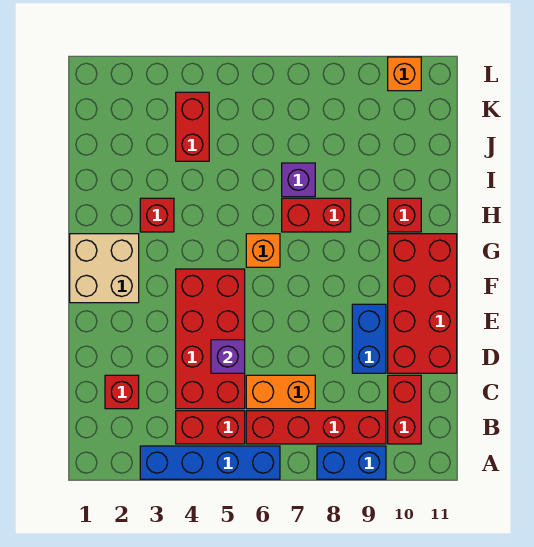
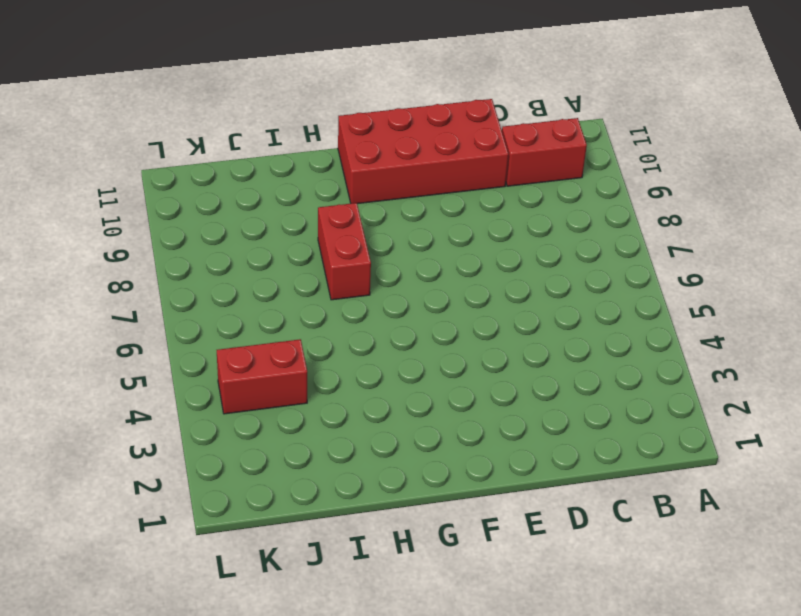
none -> blue brick A3:A6 level 1
none -> blue brick A8:A9 level 1
none -> red brick B4:B5 level 1

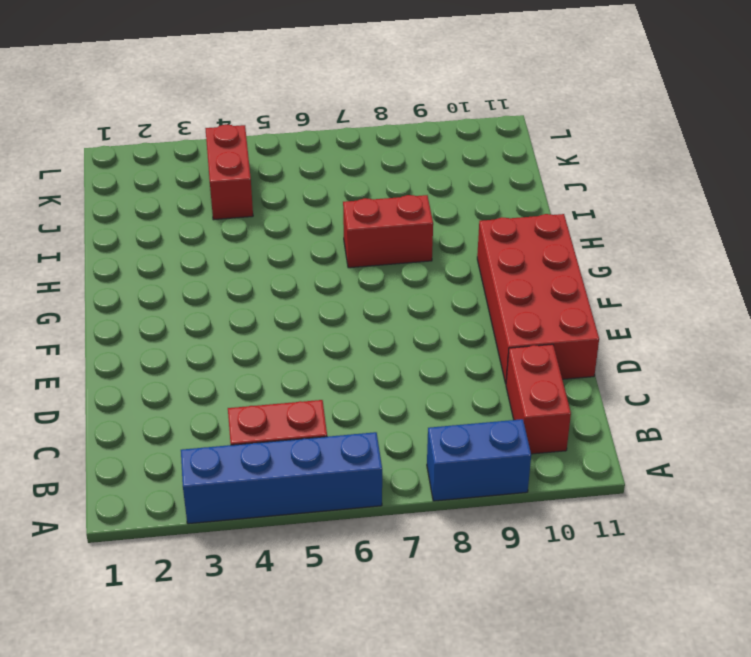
none -> red brick B6:B9 level 1
none -> red brick C2 level 1
none -> red brick C4:F5 level 1

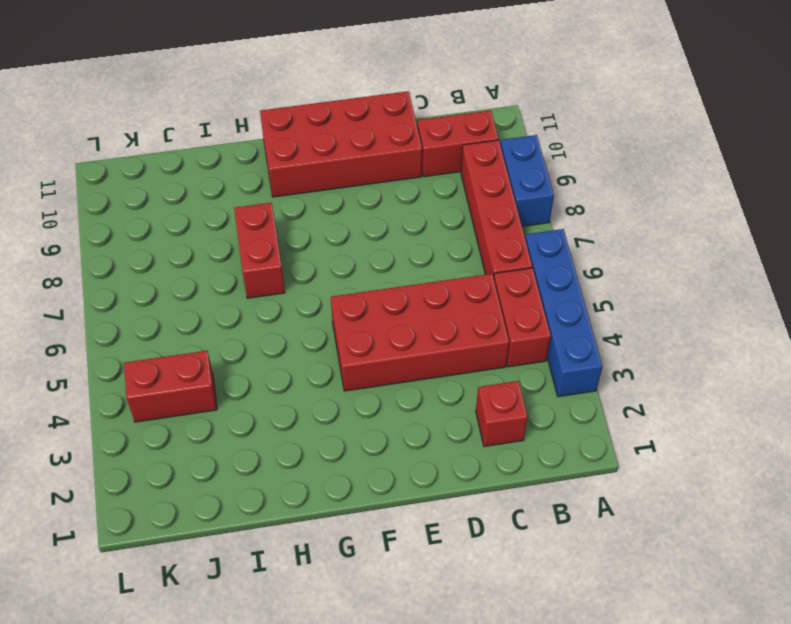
none -> orange brick C6:C7 level 1
none -> blue brick D9:E9 level 1
none -> tan brick F1:G2 level 1

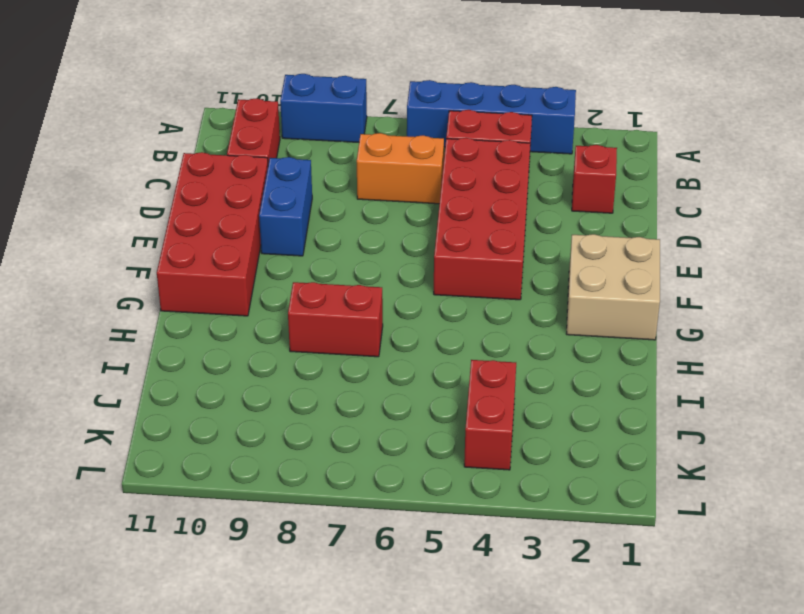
none -> red brick B6:B9 level 1
none -> orange brick G6 level 1
none -> red brick H3 level 1

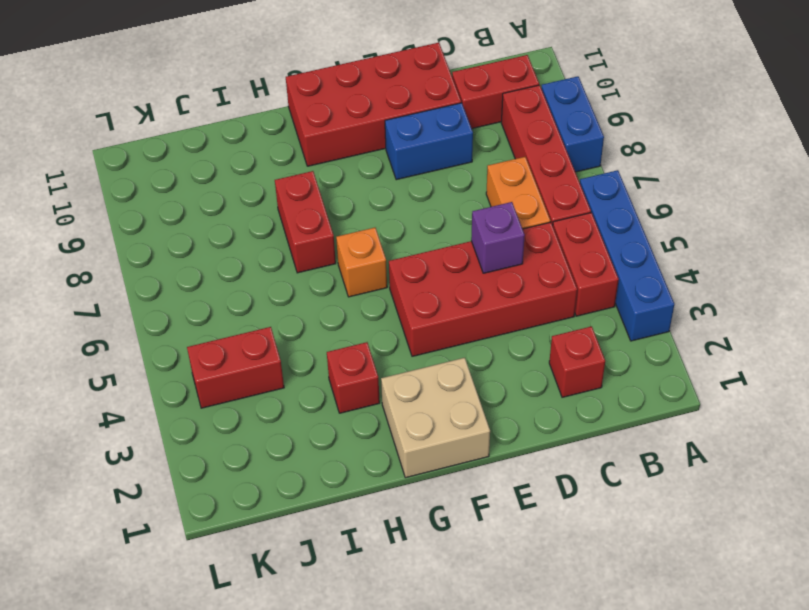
none -> red brick H10 level 1
none -> purple brick I7 level 1
none -> orange brick L10 level 1

